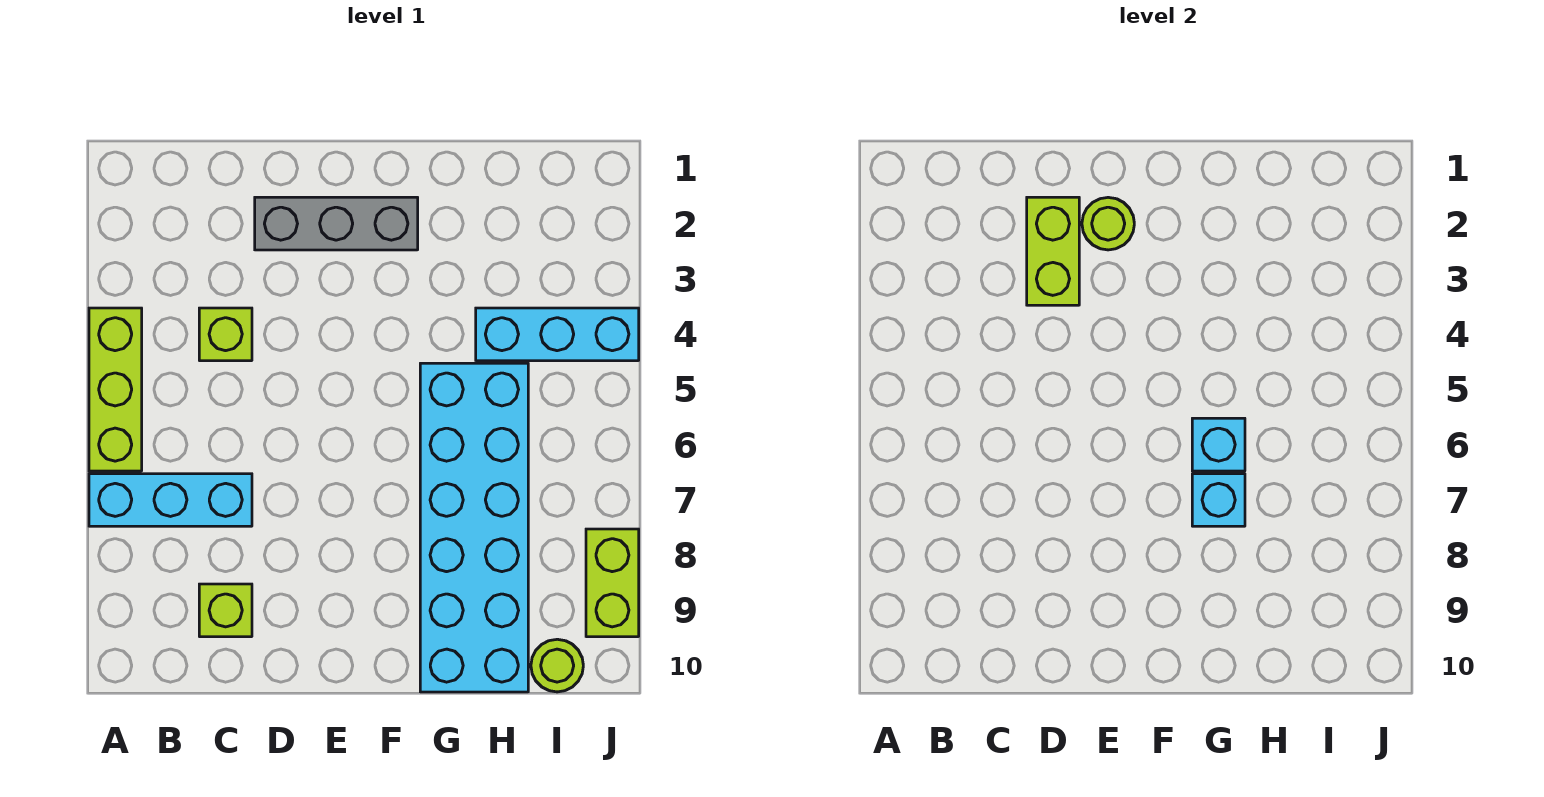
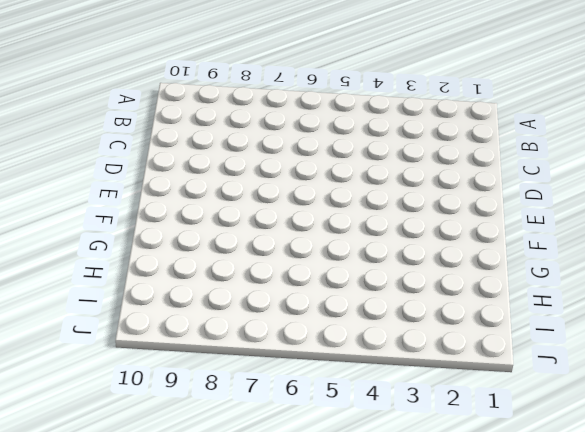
none -> lime brick A4:A6 level 1
none -> cyan brick A7:C7 level 1
none -> lime brick C4 level 1

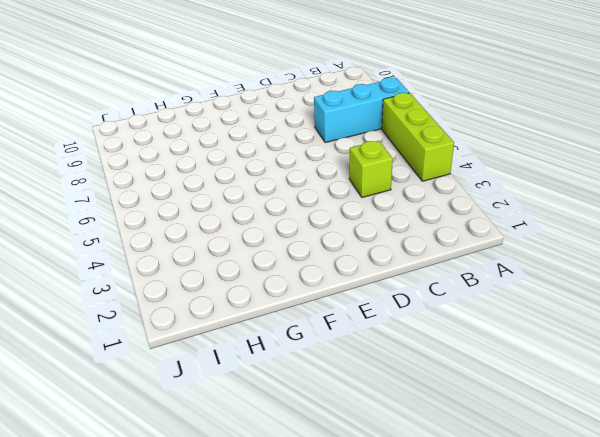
none -> lime brick C9 level 1
none -> grey brick D2:F2 level 1
none -> cyan brick G5:H10 level 1

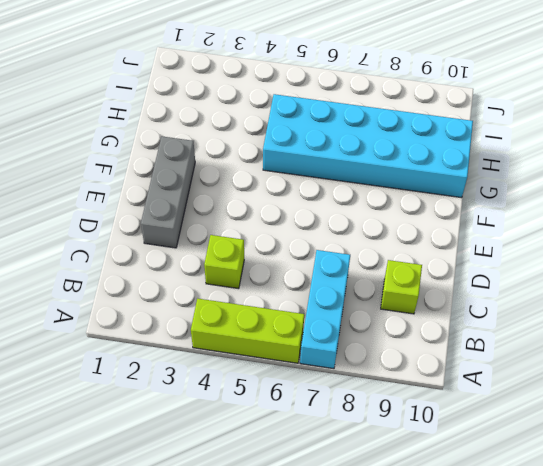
none -> cyan brick H4:J4 level 1
none -> lime round brick I10 level 1
none -> lime brick J8:J9 level 1

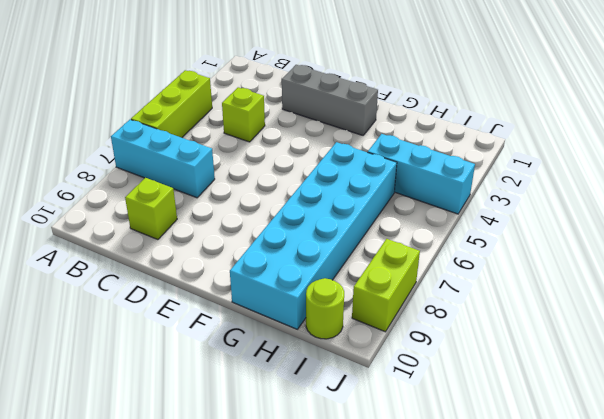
none -> lime brick D2:D3 level 2
none -> lime round brick E2 level 2
none -> cyan brick G6 level 2

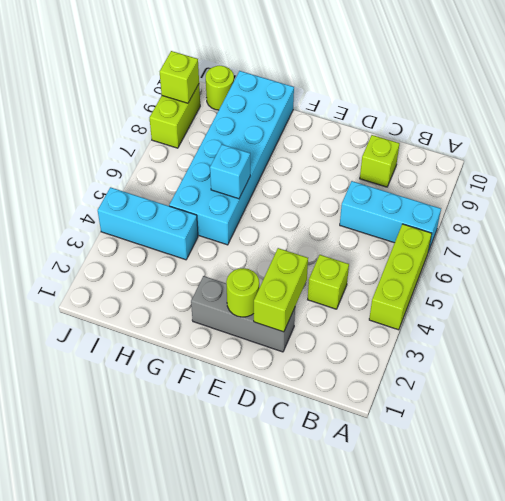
lime brick J9 level 2 -> none
none -> cyan brick G7 level 2

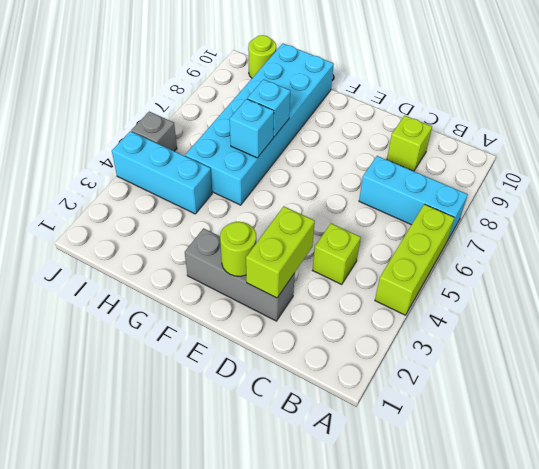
grey brick J5 level 1 -> none
none -> lime brick J8:J9 level 1

